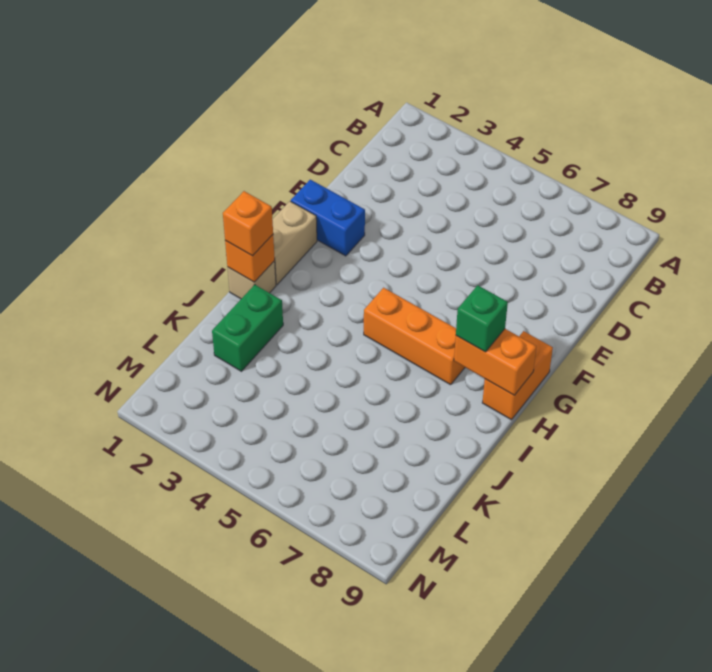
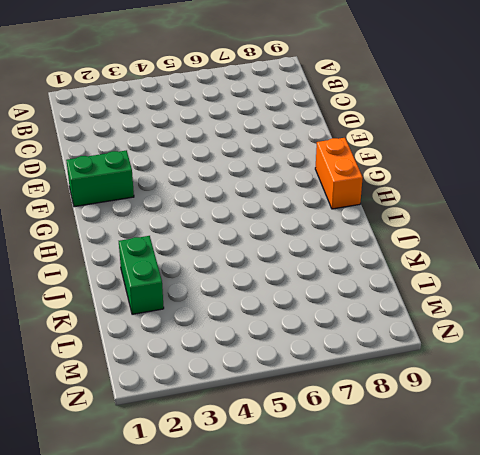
green brick F1:F2 level 1 -> blue brick F1:F2 level 1
none -> tan brick G1:H1 level 1
none -> orange brick H5:H7 level 1

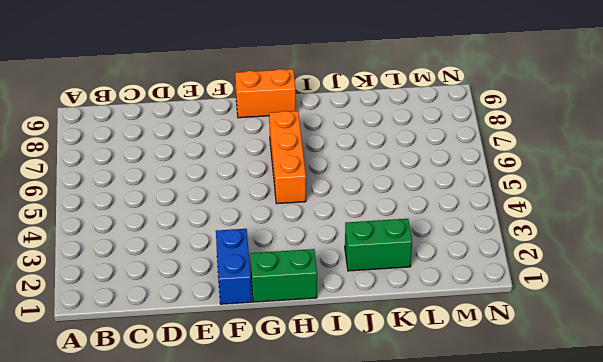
green brick G1:H1 level 1 -> tan brick G1:H1 level 1
none -> tan brick I1 level 1
none -> orange brick H8:H9 level 2

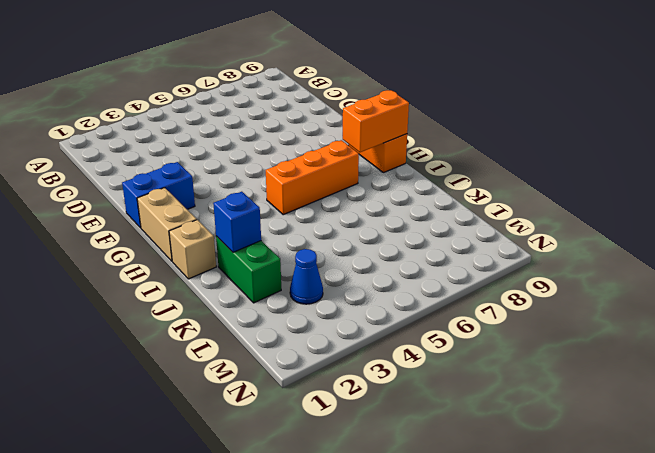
blue brick J2 level 2 -> none
blue cone L3 level 1 -> none
none -> orange brick I1 level 2
none -> green brick H8 level 3

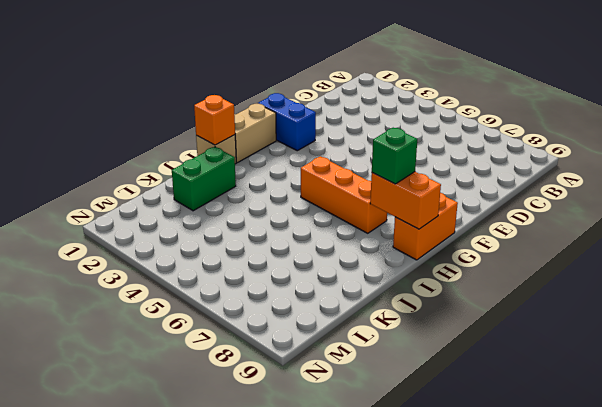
none -> orange brick I1 level 3

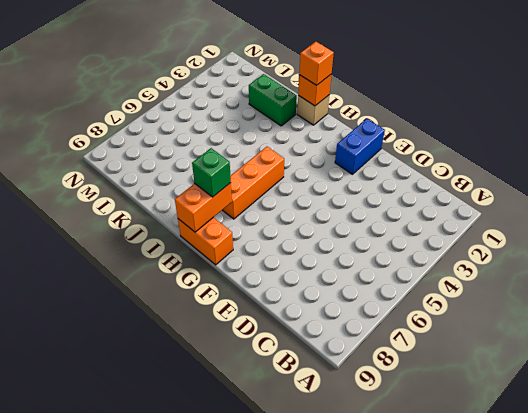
none -> tan brick G1:H1 level 1

